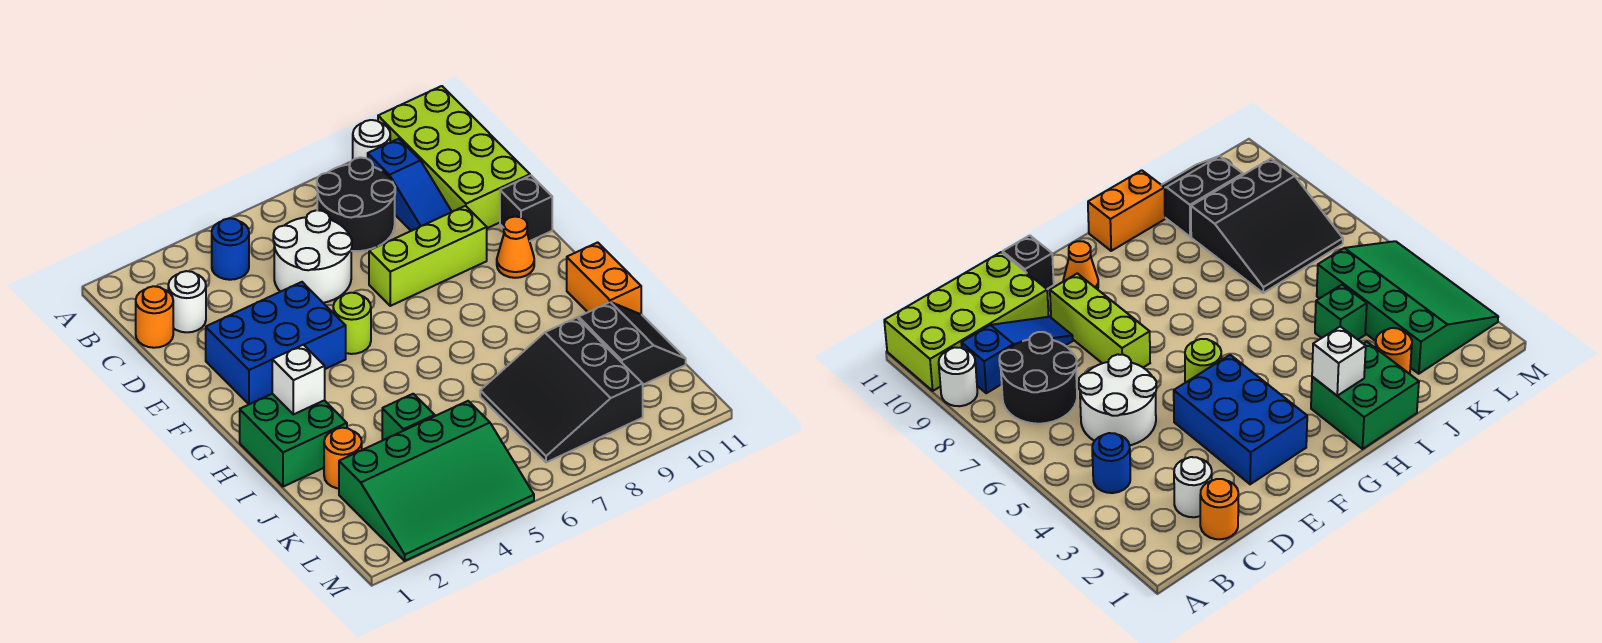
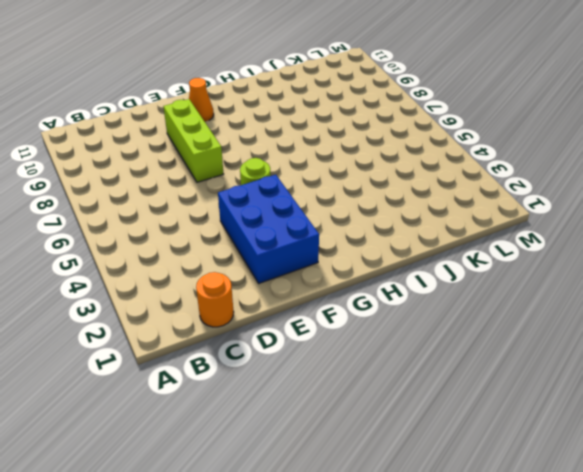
none -> white round brick A9 level 1
none -> lime brick A10:D11 level 1
none -> blue round brick B4 level 1

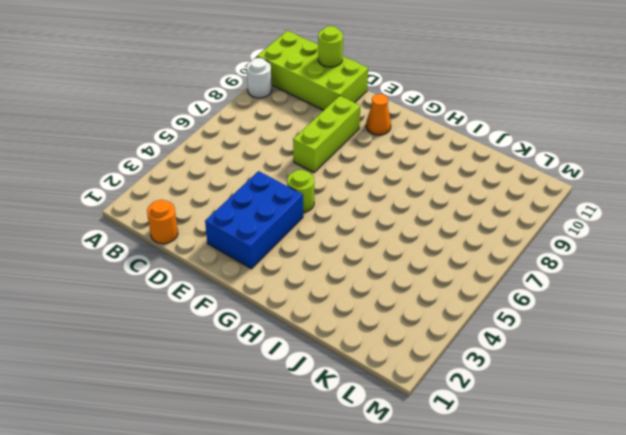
lime round brick C11 level 2 -> none
none -> blue round brick B4 level 1
none -> black round brick B7:C8 level 1
none -> blue slope B9:D9 level 1 top B

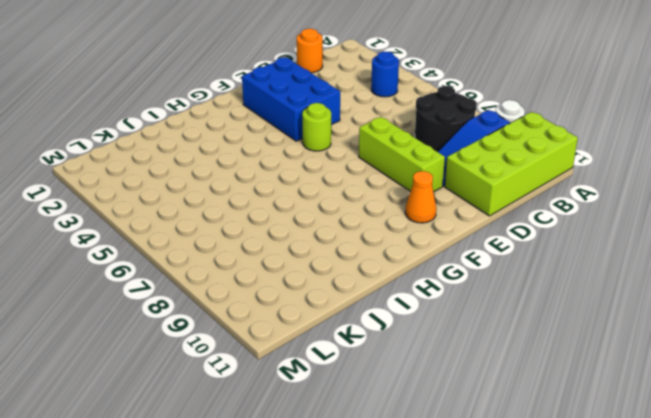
none -> white round brick C2 level 1
none -> white round brick C5:D6 level 1
none -> black brick E11 level 1

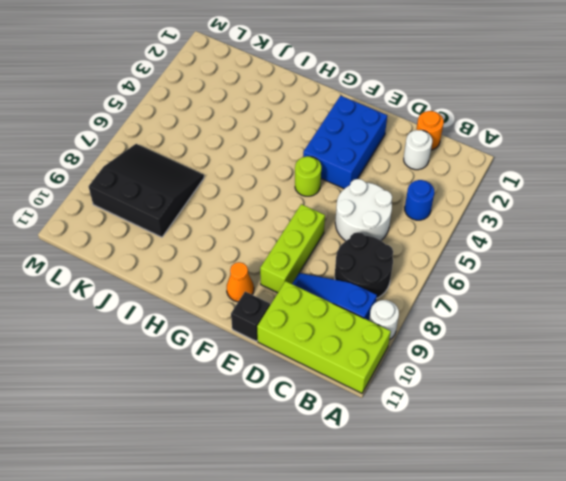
none -> green brick H1:I2 level 1
none -> orange brick H11:I11 level 1
none -> orange round brick J2 level 1

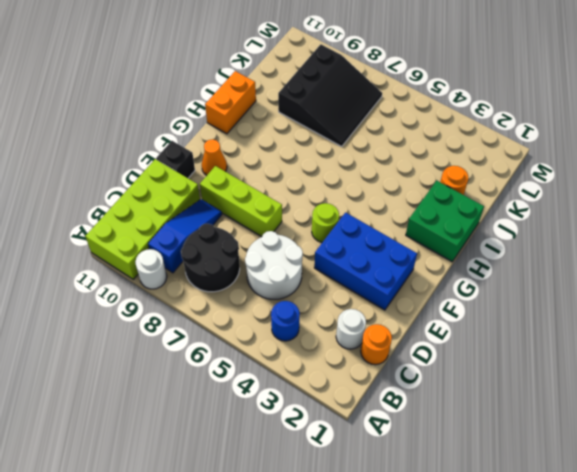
none -> green brick J4 level 1
none -> black slope J10:K11 level 1 top 10
none -> green slope K2:M5 level 1 top K

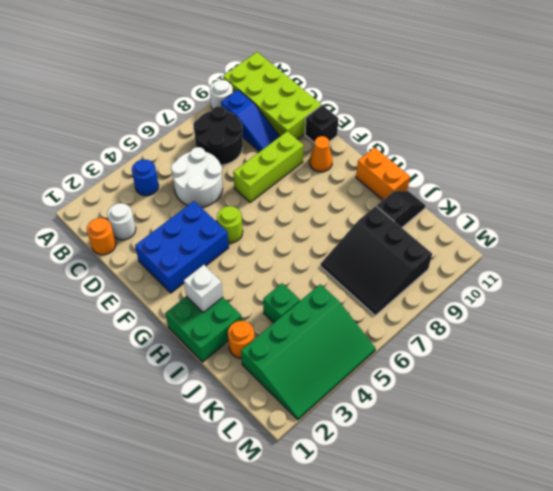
black slope J10:J11 level 1 top 10 -> black slope J10:K11 level 1 top 10

